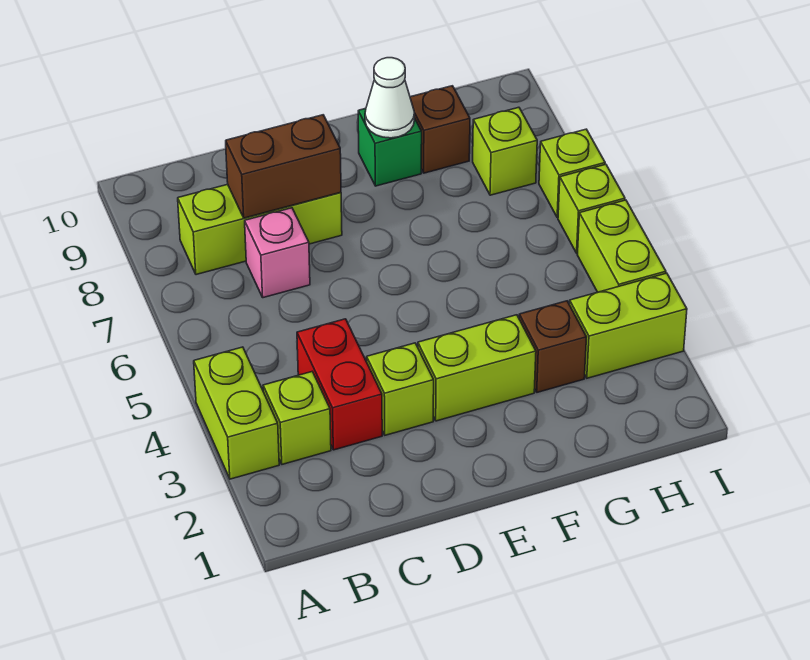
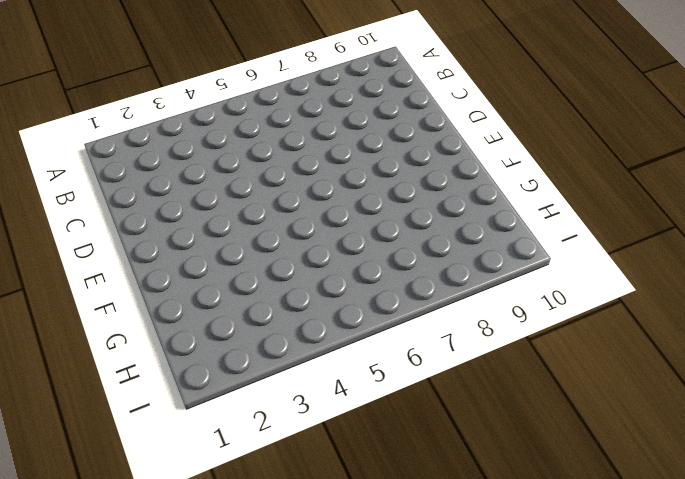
none -> lime brick A3:A4 level 1
none -> lime brick B3 level 1
none -> lime brick B8:D8 level 1

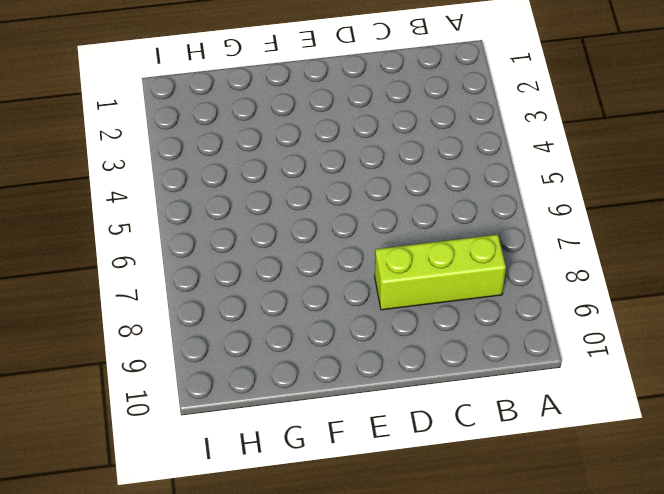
none -> lime brick A3:A4 level 1
none -> lime brick B3 level 1
none -> red brick C3:C4 level 1

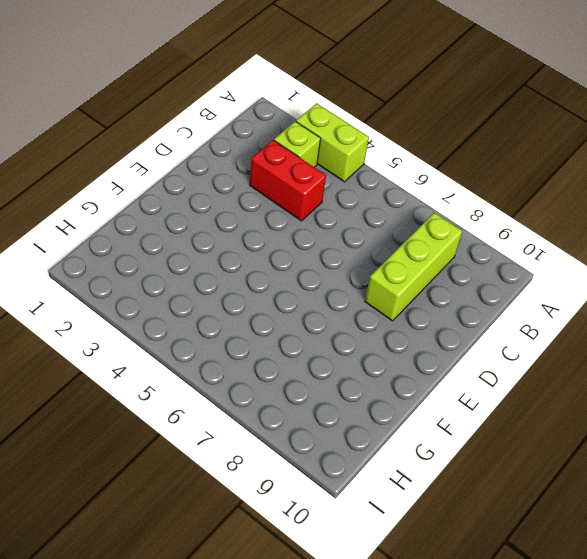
none -> pink brick C7 level 1
none -> lime brick D3 level 1
none -> lime brick E3:F3 level 1

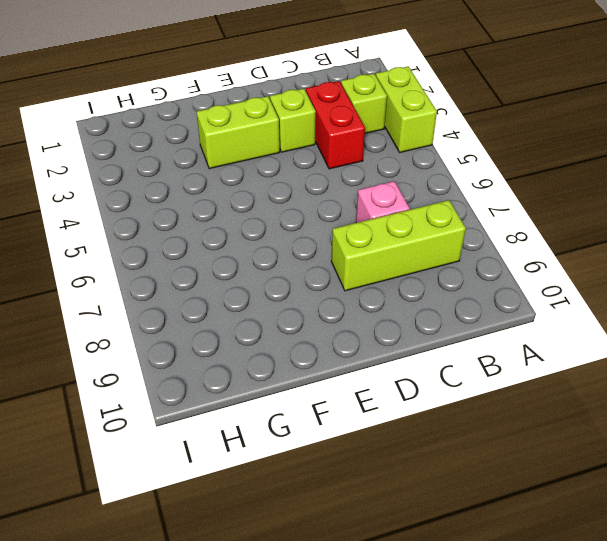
none -> green brick F9 level 1
none -> brown brick G3 level 1
none -> brown brick G9 level 1

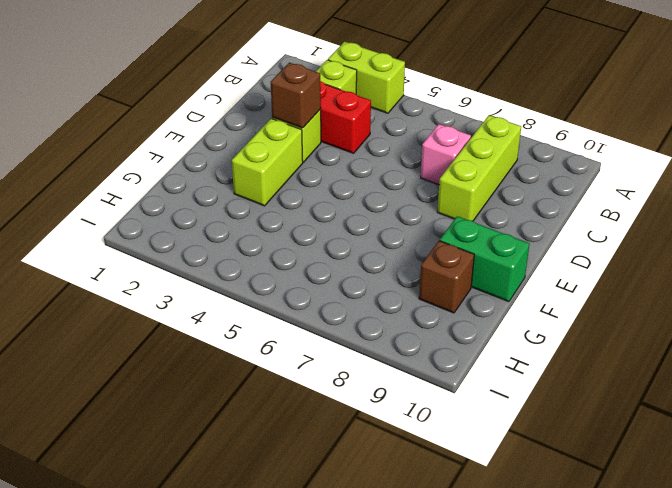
brown brick D3 level 2 -> brown brick G3 level 1
green brick F9:F10 level 1 -> green brick F9 level 1
none -> lime brick H3:I3 level 1
none -> lime brick H8 level 1
none -> lime brick I4:I5 level 1

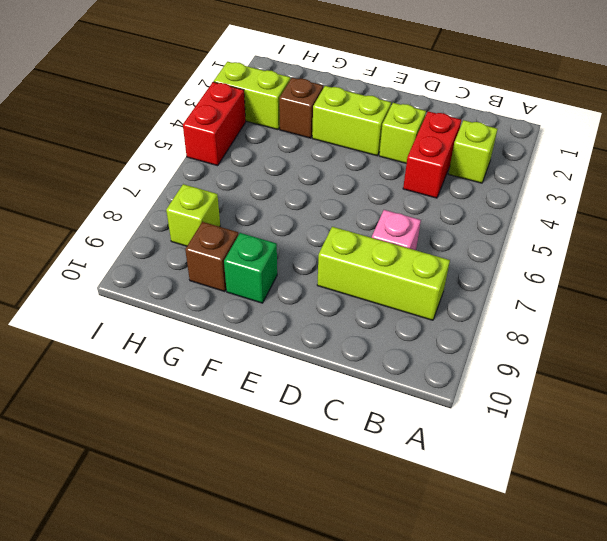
red brick I4:I5 level 1 -> lime brick I4:I5 level 1
none -> lime brick A3:A4 level 1
none -> lime brick I6 level 1
none -> lime brick I7 level 1

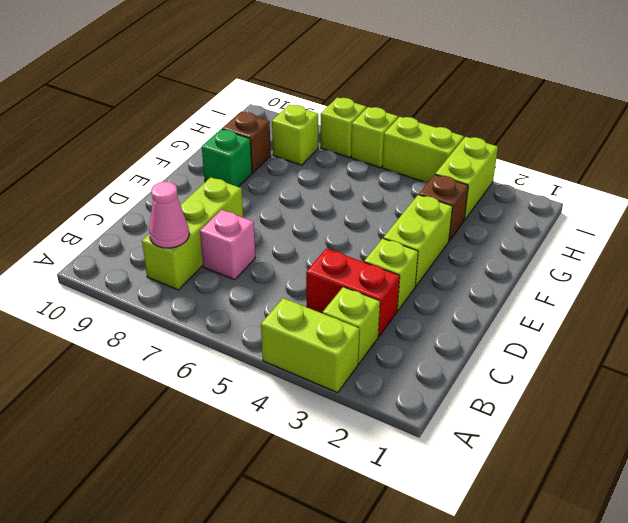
pink cone B8 level 2 -> none
none -> brown brick C8:D8 level 2
none -> white cone F9 level 2

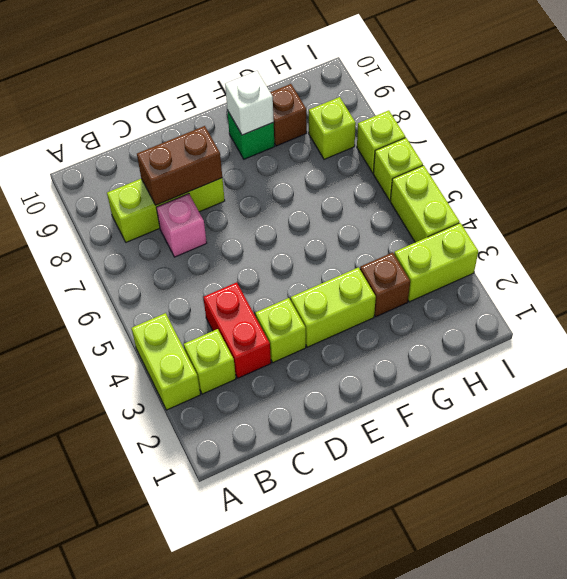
white brick F9 level 2 -> white cone F9 level 2

